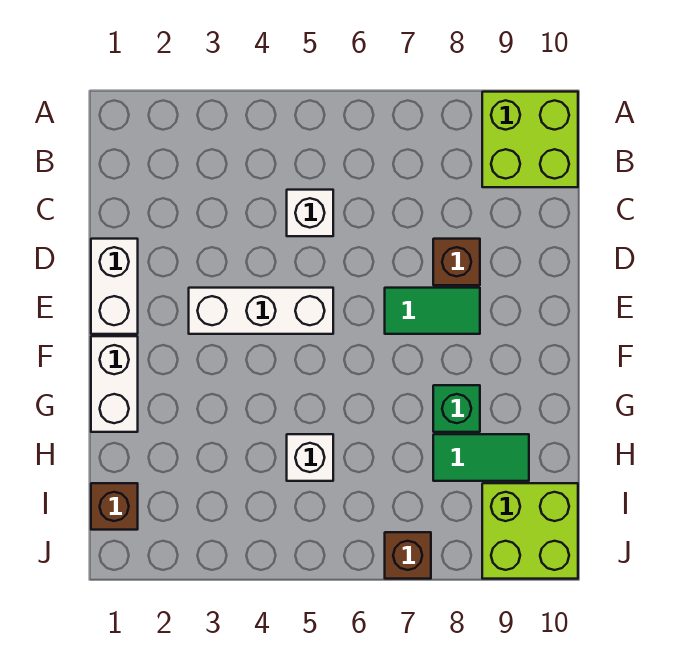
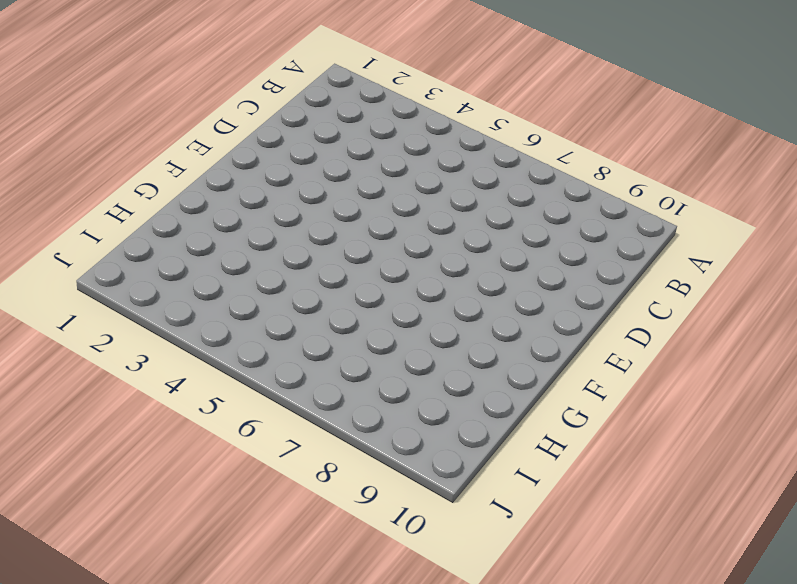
none -> lime brick A9:B10 level 1
none -> white brick C5 level 1
none -> white brick D1:E1 level 1

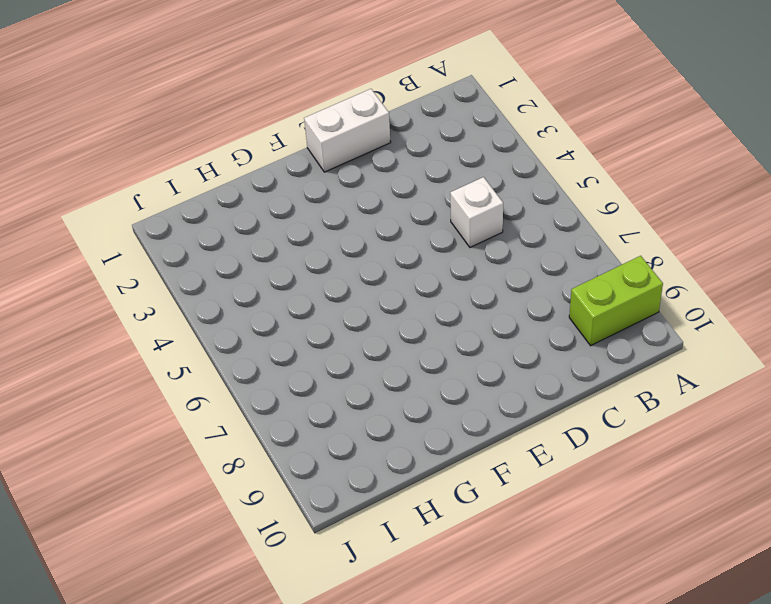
lime brick A9:B9 level 1 -> lime brick A9:B10 level 1
none -> brown brick D8 level 1
none -> white brick E3:E5 level 1
none -> green tile E7:E8 level 1

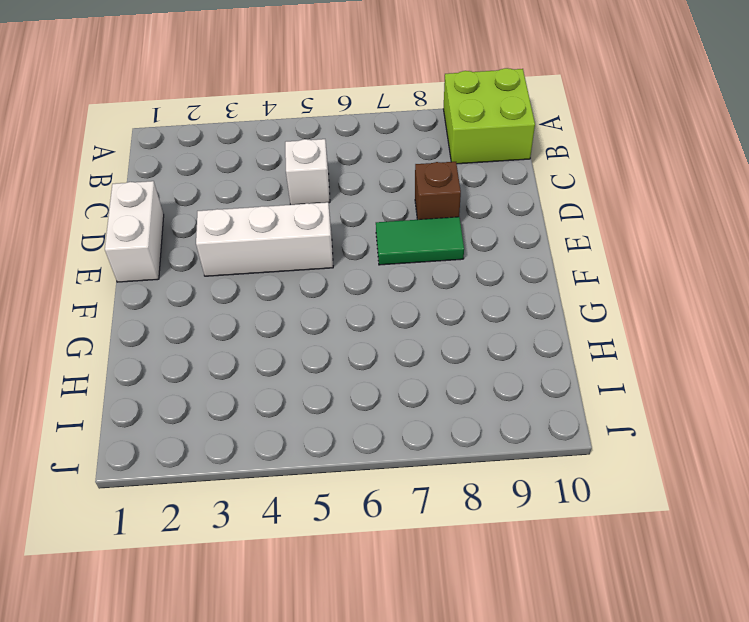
none -> white brick F1:G1 level 1
none -> green brick G8 level 1
none -> white brick H5 level 1

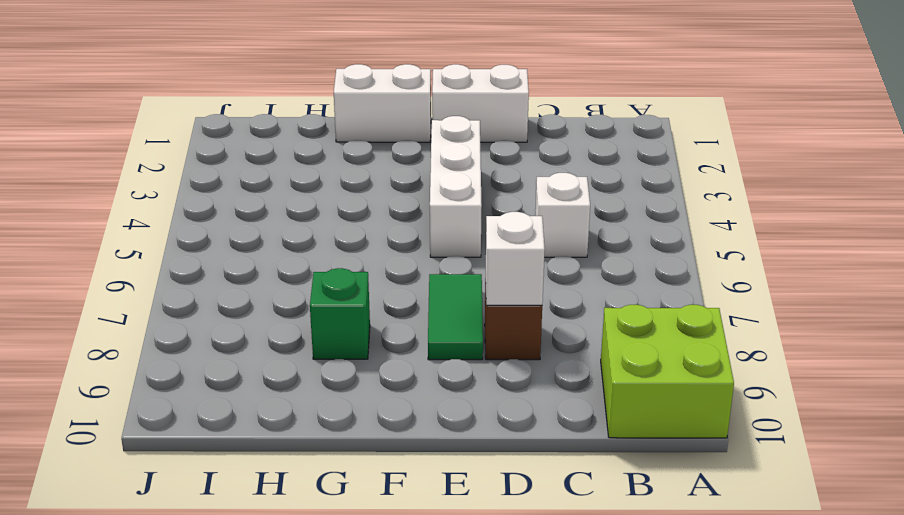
white brick D8 level 2 -> white brick H5 level 1
none -> green tile H8:H9 level 1
none -> brown brick I1 level 1
none -> lime brick I9:J10 level 1

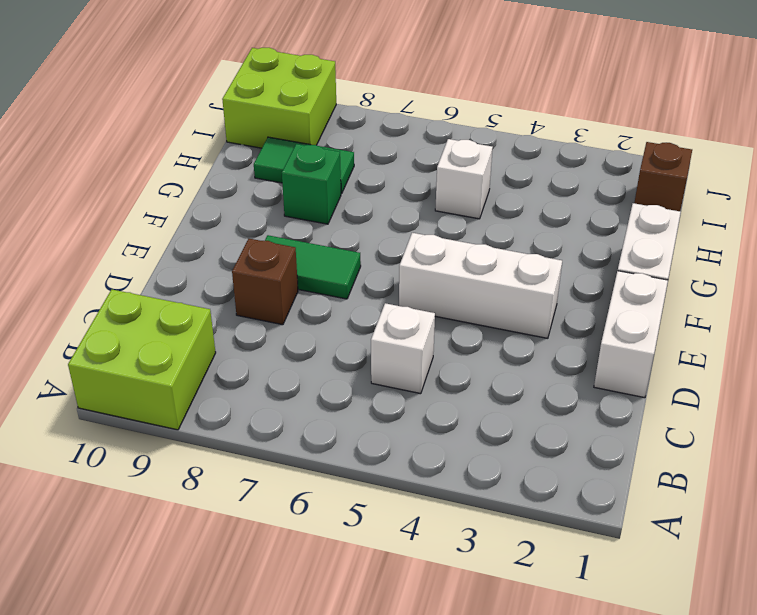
none -> brown brick J7 level 1

